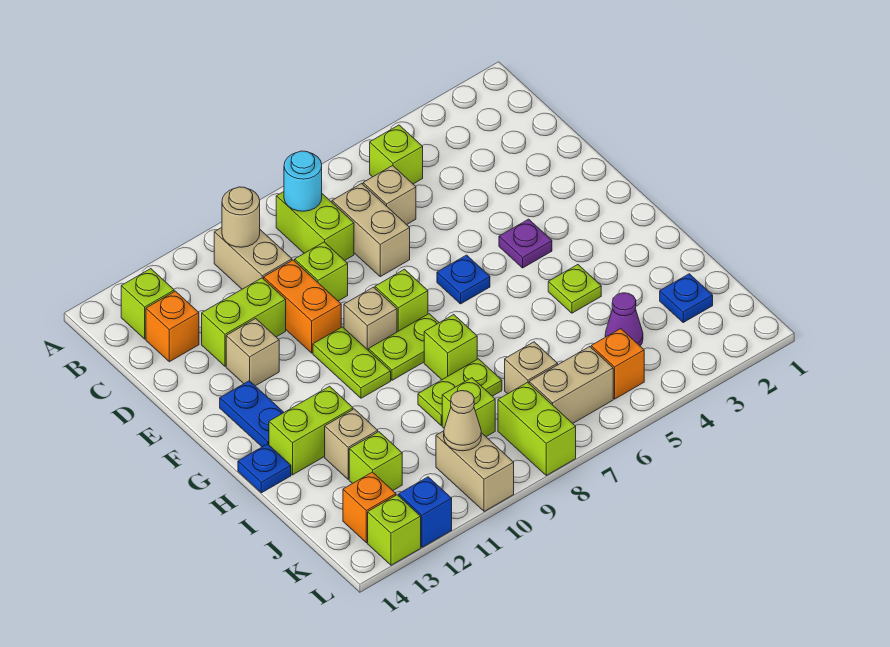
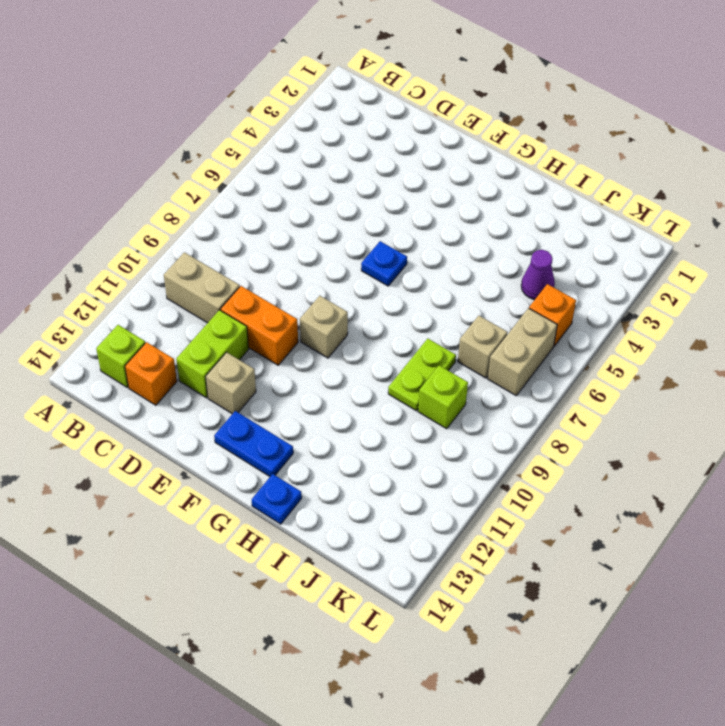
none -> lime brick B5 level 1
none -> lime brick B8:C8 level 1
none -> tan brick C6 level 1
none -> tan brick C7:D7 level 1

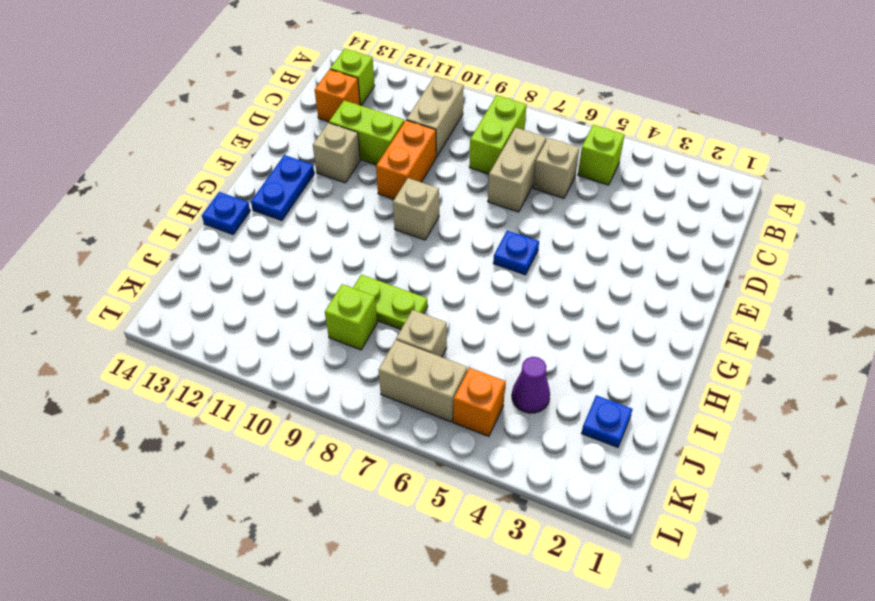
none -> lime brick D9 level 1
none -> purple plate F4 level 1
none -> lime brick F8 level 1
none -> lime plate F10:G10 level 1

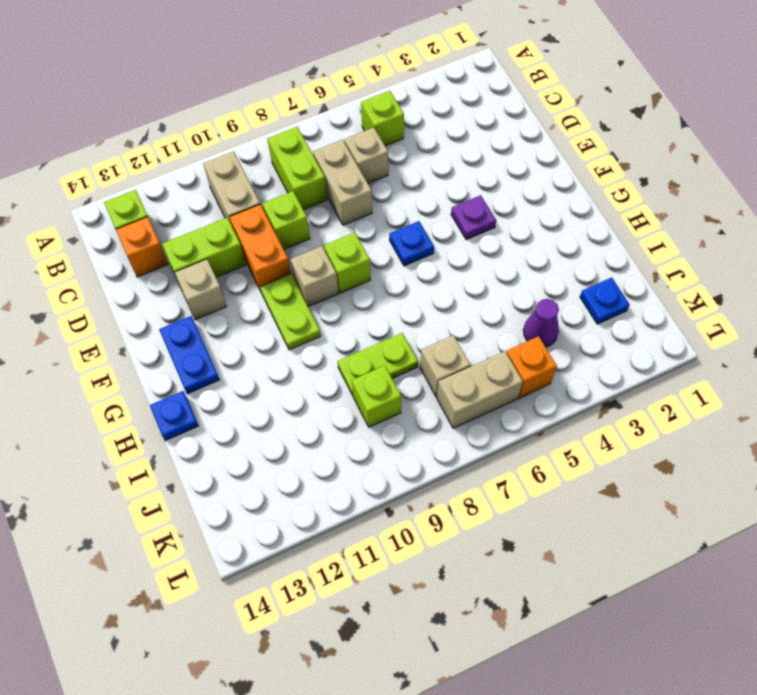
none -> lime plate G8:G9 level 1
none -> lime plate H4 level 1
none -> lime brick H8 level 1
none -> lime brick H12:H13 level 1

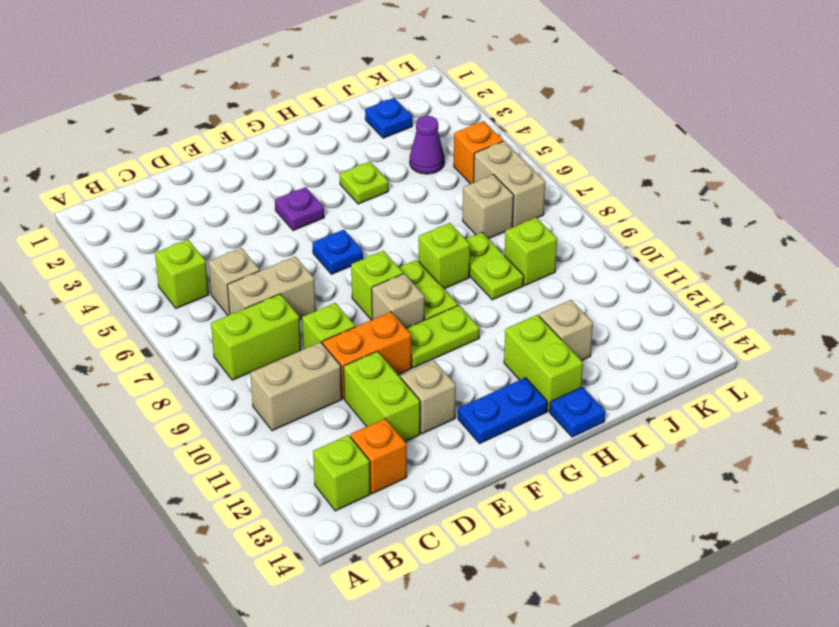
none -> lime brick J12 level 1
none -> lime brick K8:L8 level 1
none -> tan brick K10:L10 level 1
none -> orange brick K13 level 1

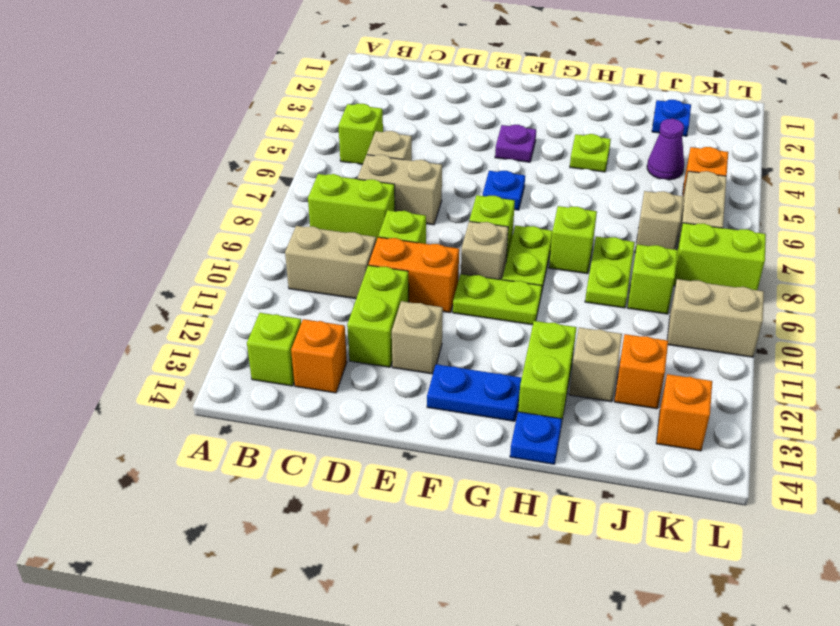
orange brick J12 level 1 -> lime brick J12 level 1
none -> blue brick L12 level 1
none -> lime brick L13 level 1
none -> cyan round brick B8 level 2
none -> tan round brick B10 level 2

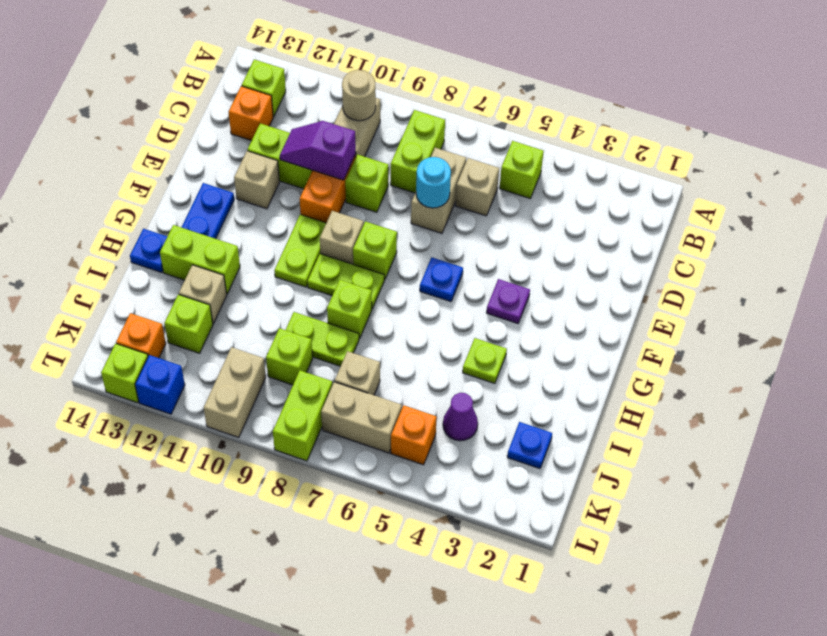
cyan round brick D7 level 2 -> cyan round brick B8 level 2
purple slope D10:D11 level 2 top 10 -> none
none -> tan cone K10 level 2

